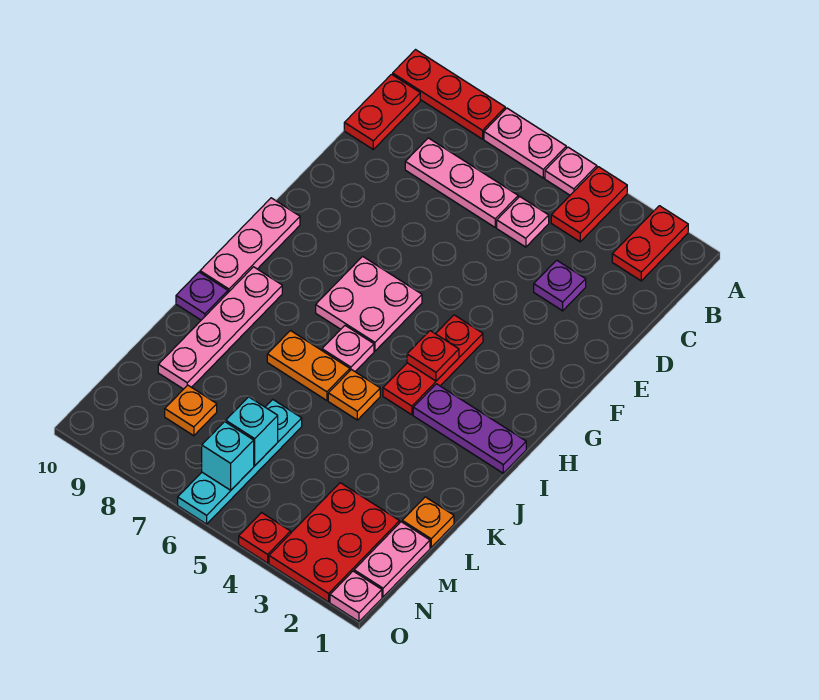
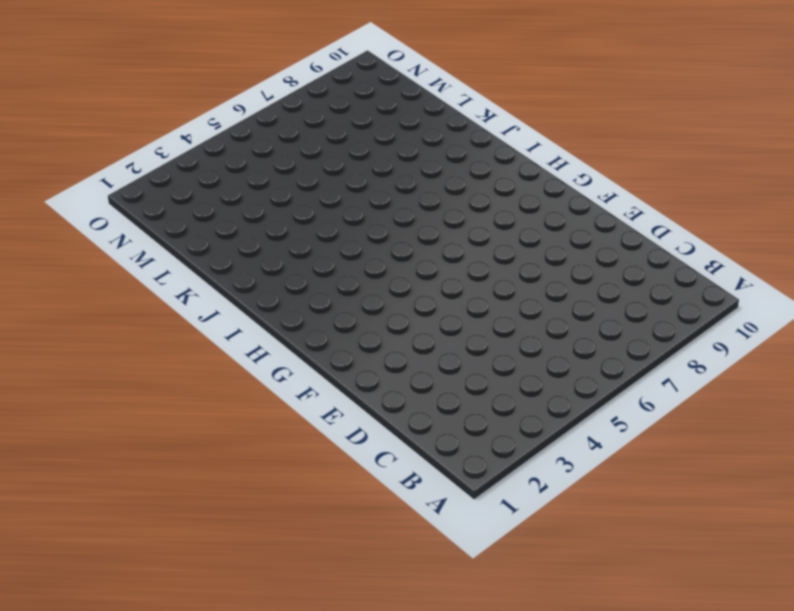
none -> red plate A2:B2 level 1
none -> red plate A4:B4 level 1
none -> pink plate A5 level 1

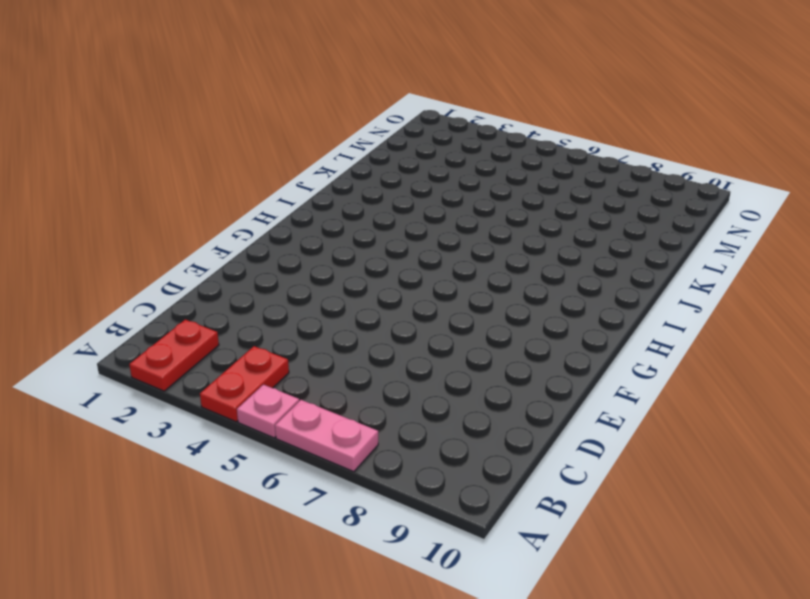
none -> red plate A8:A10 level 1
none -> red plate B10:C10 level 1
none -> pink plate C5 level 1

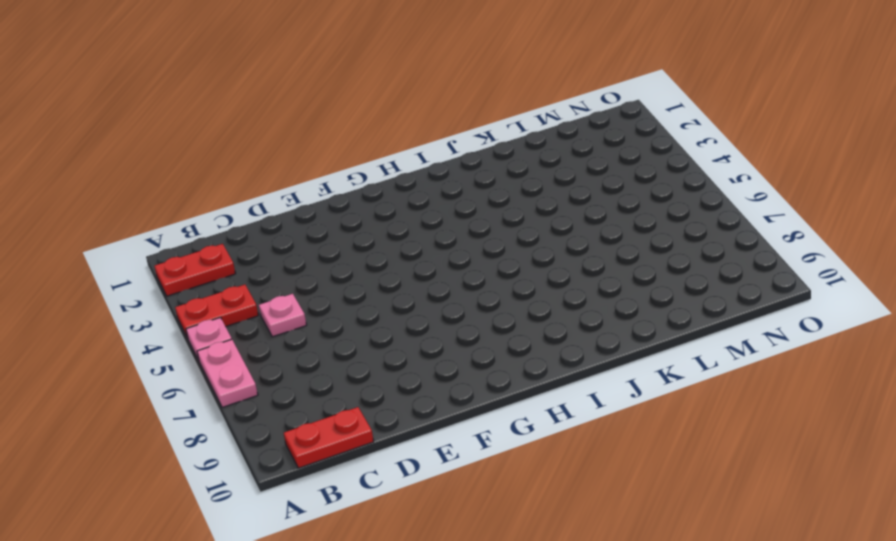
none -> red plate A8:A10 level 1
none -> pink plate C6:C8 level 1
none -> purple plate D3 level 1

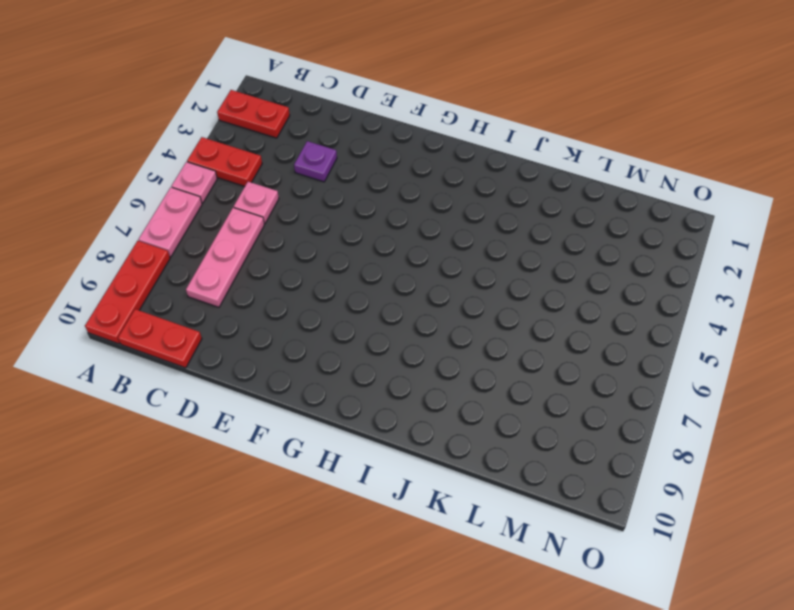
none -> red plate G4:I4 level 1
none -> pink plate G6:H7 level 1
none -> pink plate G10:I10 level 1

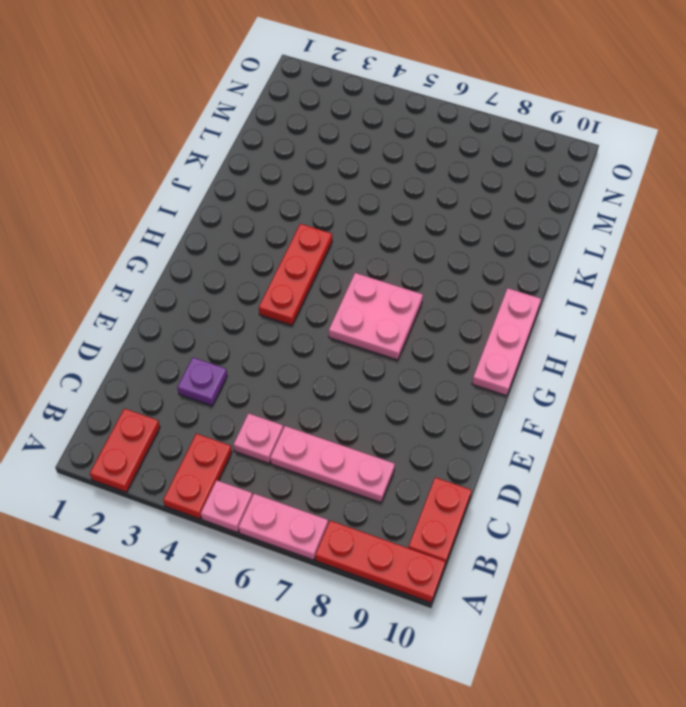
none -> purple plate I1:I3 level 1
none -> pink plate I6 level 1
none -> pink plate I9:L9 level 1

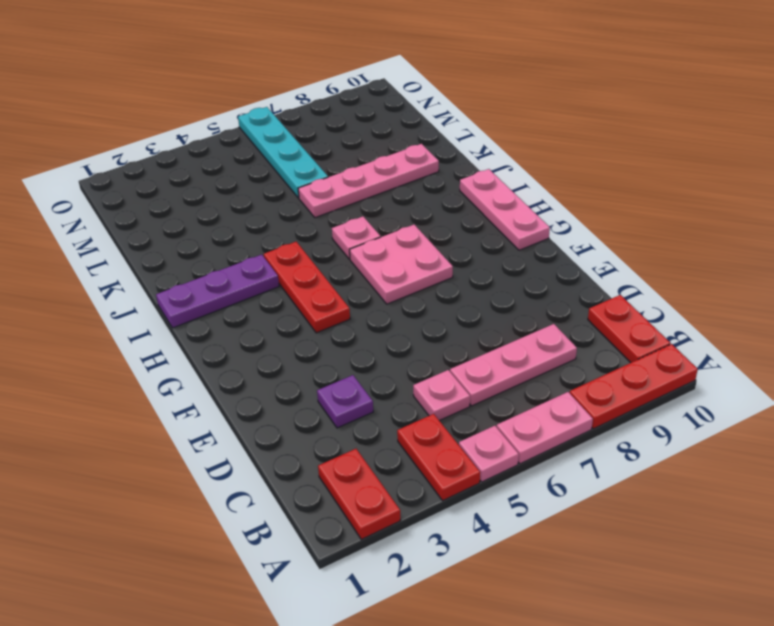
pink plate K6:K9 level 1 -> pink plate I9:L9 level 1
none -> orange plate J5 level 1
none -> orange plate J6:J7 level 1
none -> purple plate J10 level 1

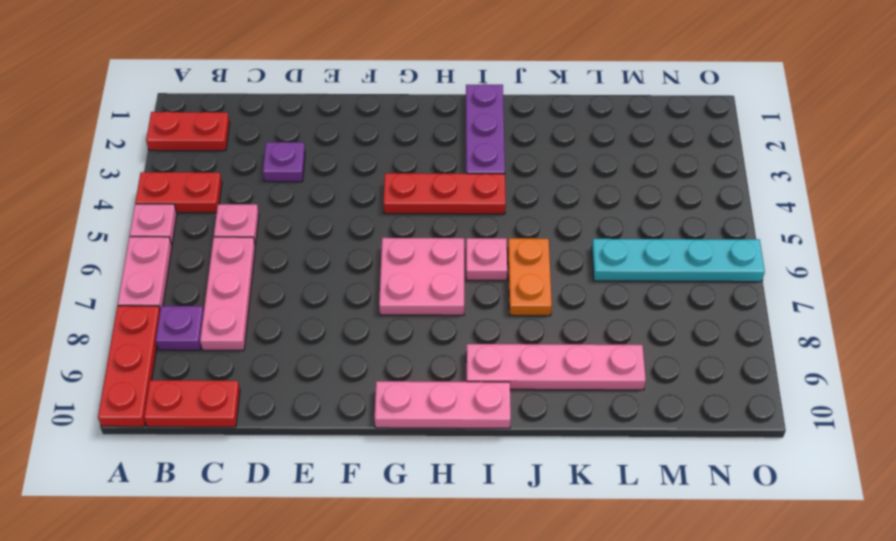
purple plate B8 level 1 -> purple plate J10 level 1
none -> orange plate J5 level 1
none -> orange plate L1 level 1
none -> pink plate M1:N1 level 1

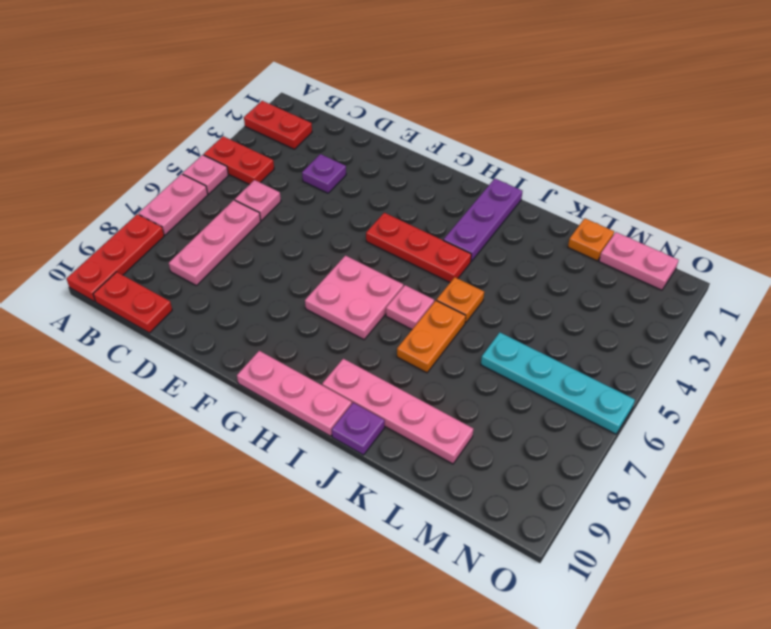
none -> red plate M2:O3 level 1
none -> orange plate M8 level 1
none -> pink plate O1 level 1

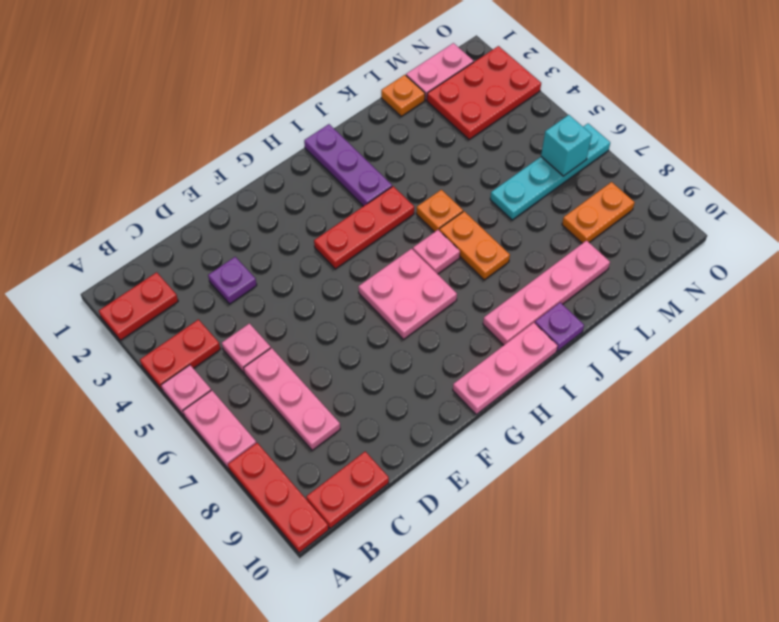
orange plate M8:N8 level 1 -> orange plate M8 level 1
none -> pink plate O1 level 1
none -> red plate O4 level 1
none -> red plate H4 level 2

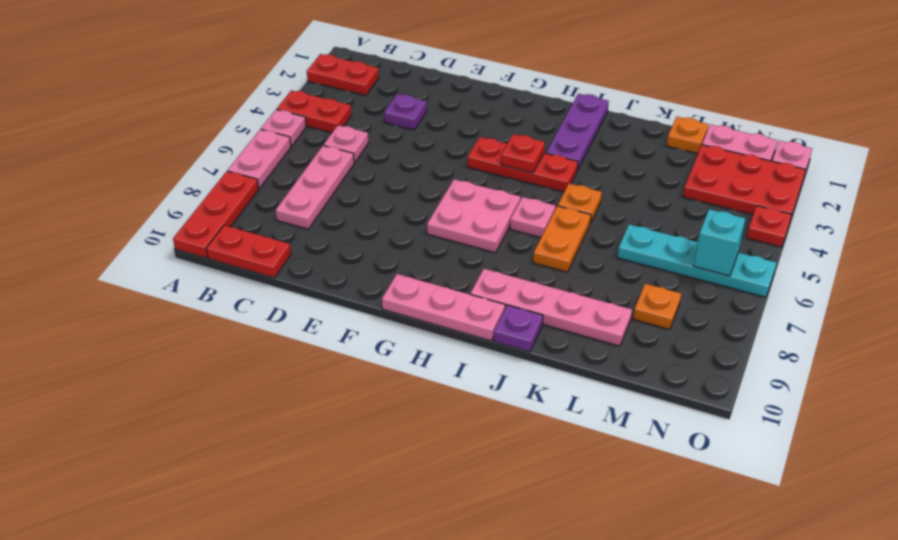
none -> cyan brick M6 level 2

